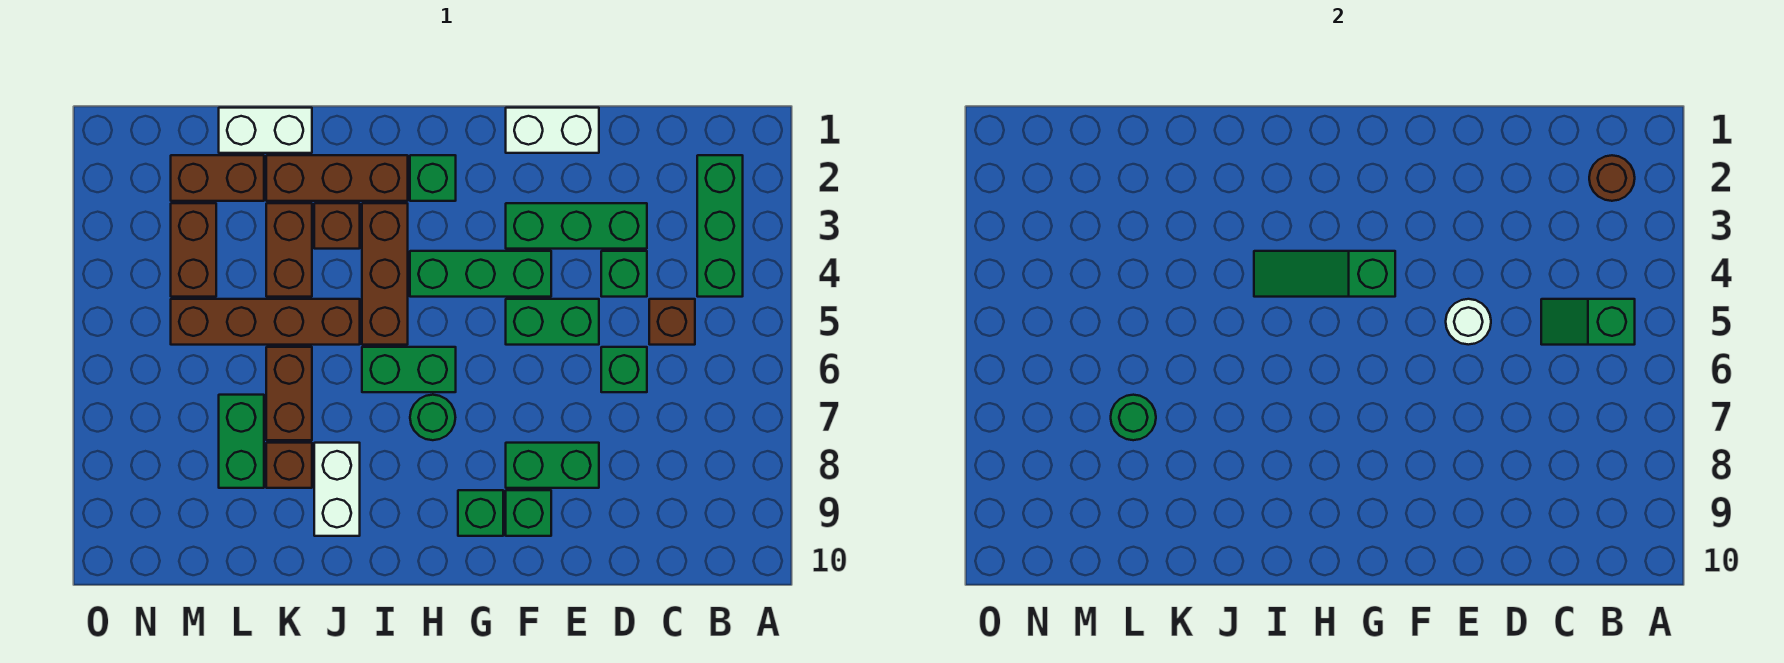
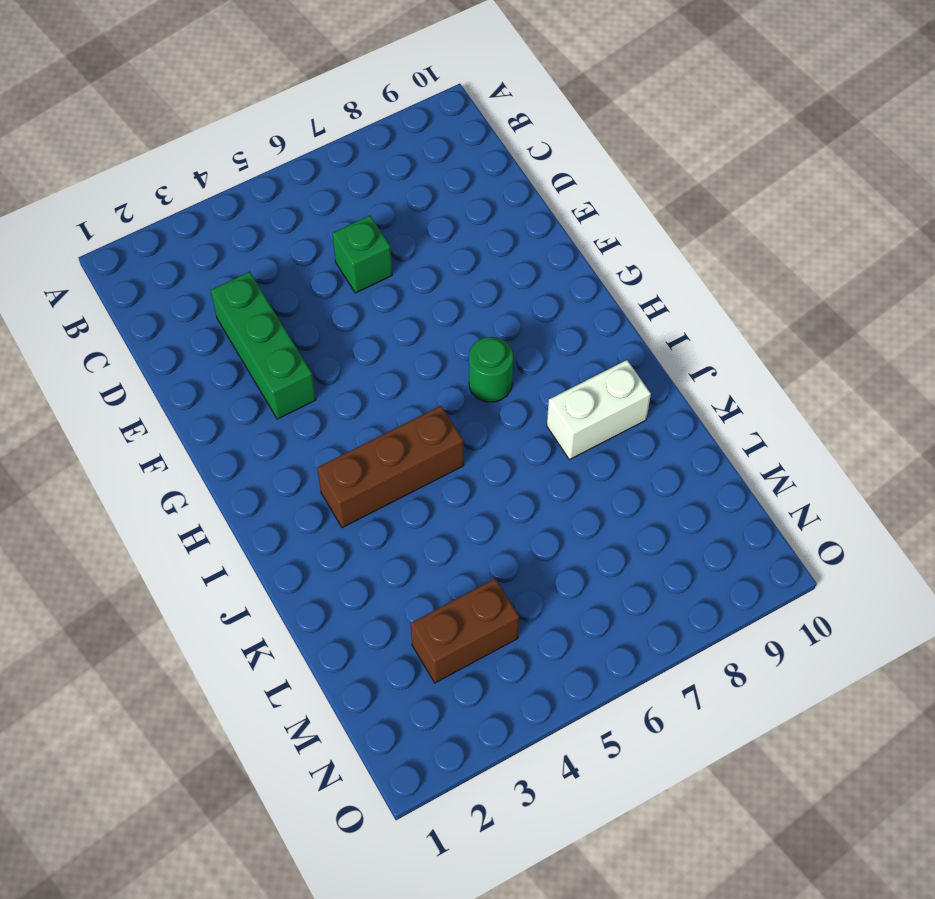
none -> green brick B2:B4 level 1
none -> brown brick C5 level 1
none -> green brick D4 level 1
none -> white brick E1:F1 level 1

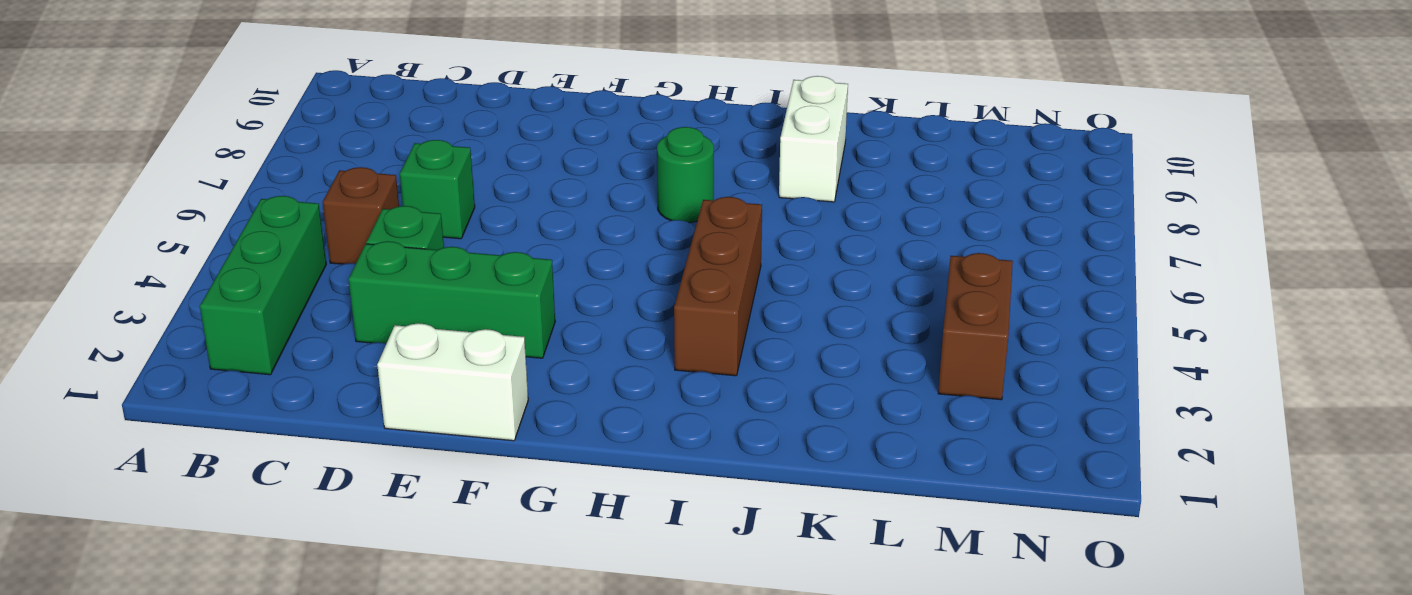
none -> green brick E5:F5 level 1
none -> green brick E8:F8 level 1
none -> green brick F4:H4 level 1
none -> green brick F9 level 1

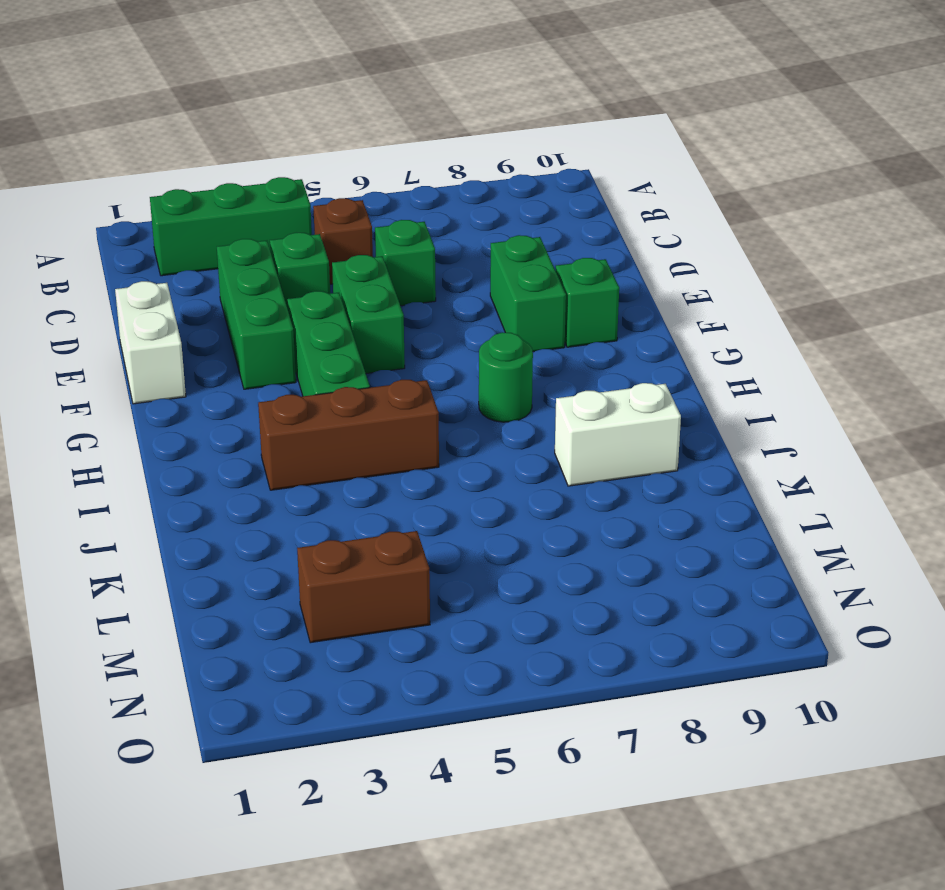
none -> green brick G9 level 1
none -> green brick H2 level 1
none -> green brick H6:I6 level 1
none -> brown brick I2:K2 level 1

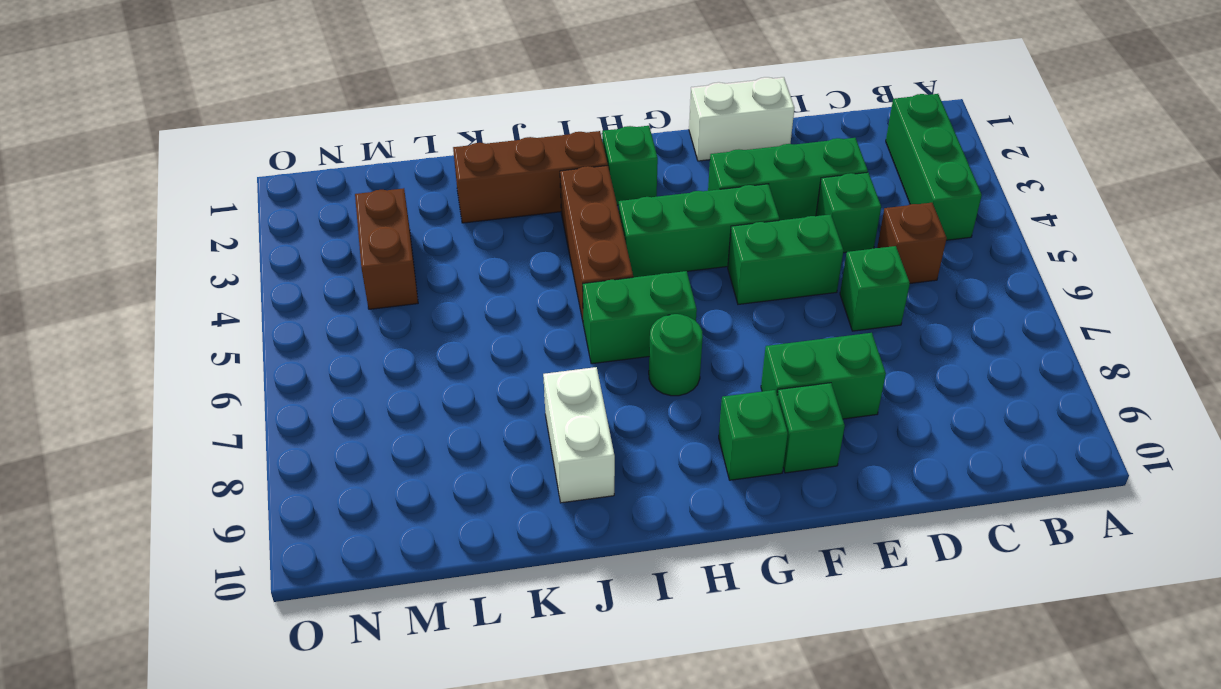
none -> brown brick J3 level 1
none -> brown brick J5:M5 level 1
none -> white brick K1:L1 level 1
none -> brown brick K3:K4 level 1

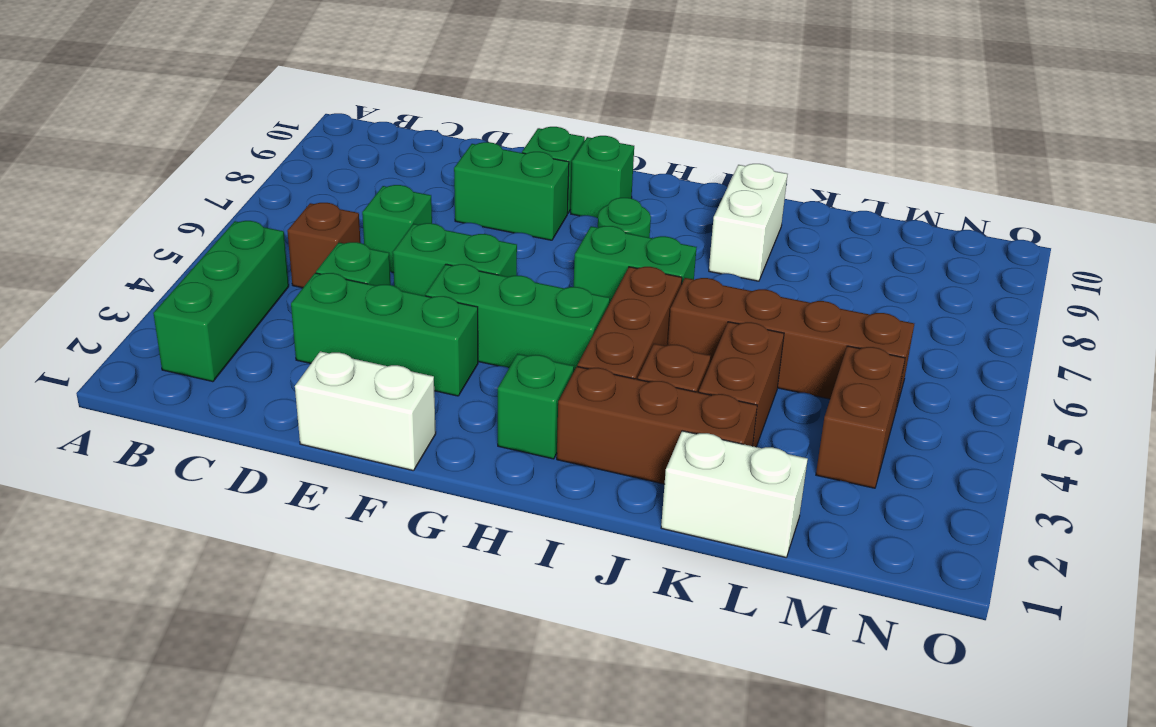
none -> brown brick K6:K7 level 1
none -> brown brick K8 level 1
none -> brown brick L2:M2 level 1
none -> green brick L7:L8 level 1

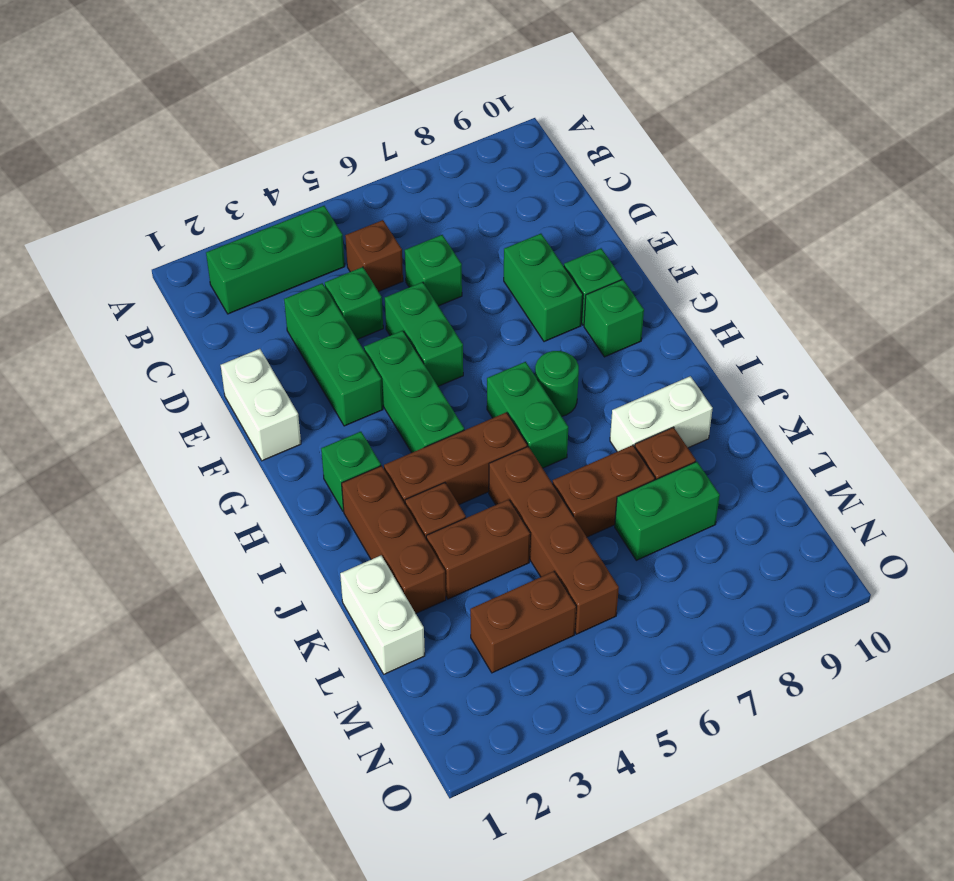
none -> brown brick L2:M2 level 1
none -> brown round brick B2 level 2
none -> green slope B5:C5 level 2 top B
none -> white round brick E5 level 2

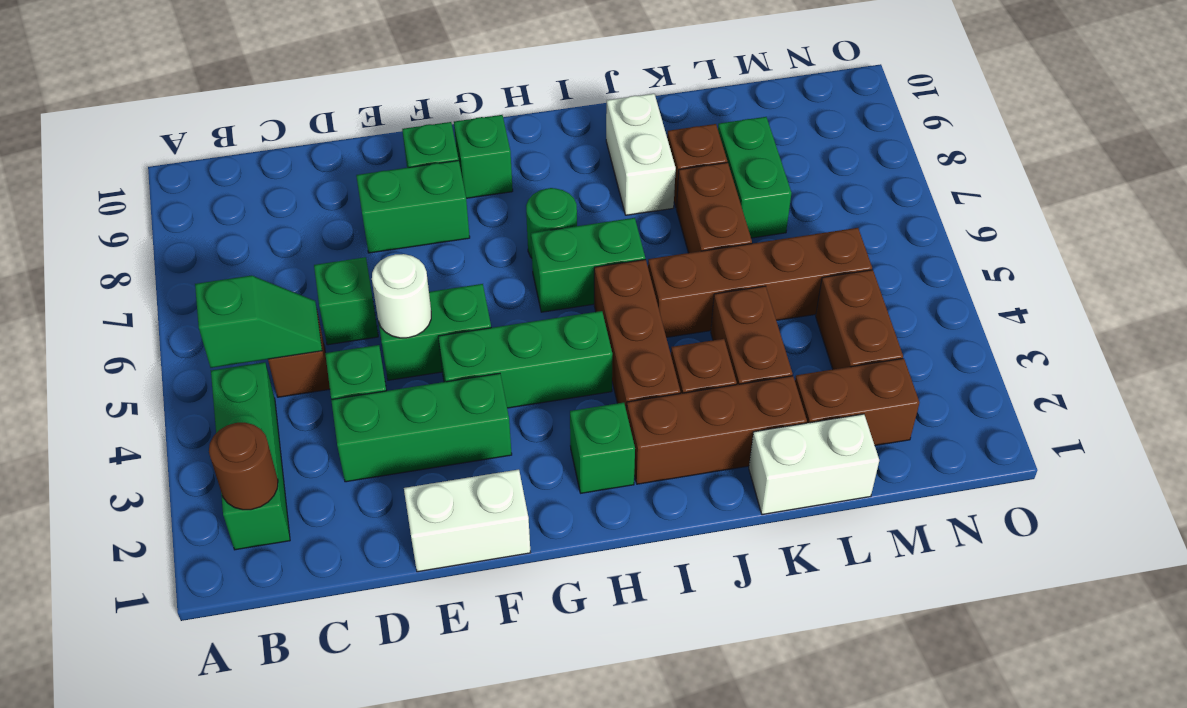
none -> green slope G4:I4 level 2 top G
none -> green round brick L7 level 2

